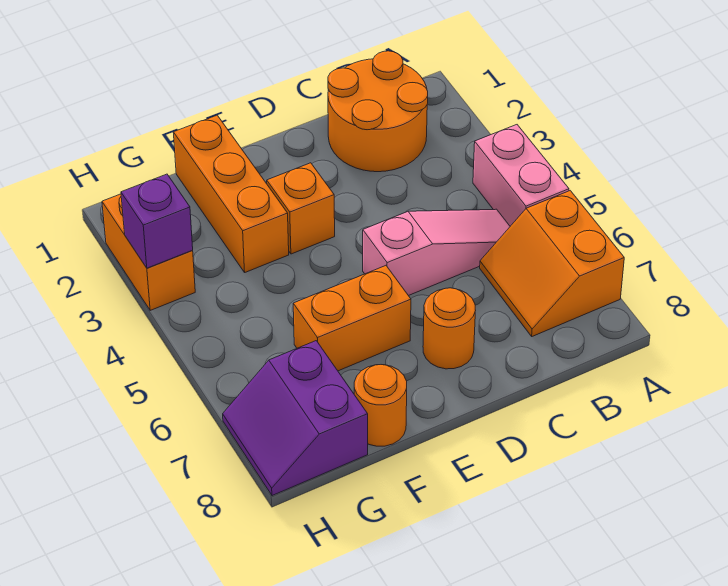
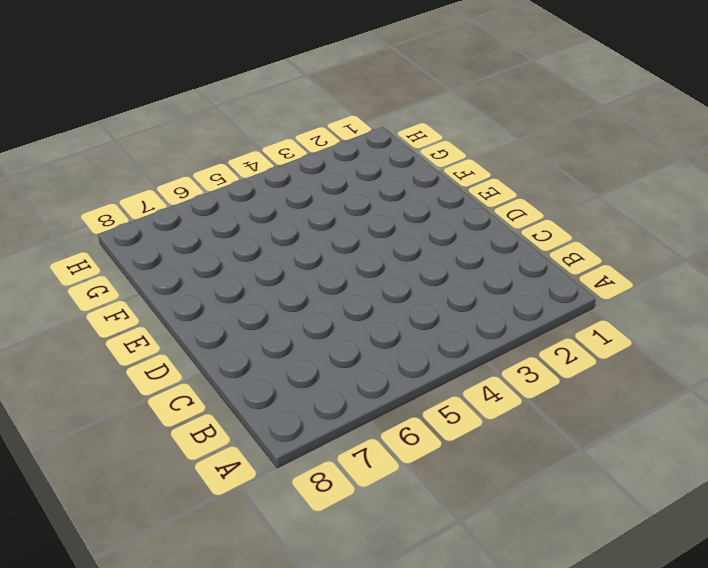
none -> pink brick A4:A5 level 1
none -> orange slope A6:B7 level 1 top A
none -> orange round brick B1:C2 level 1

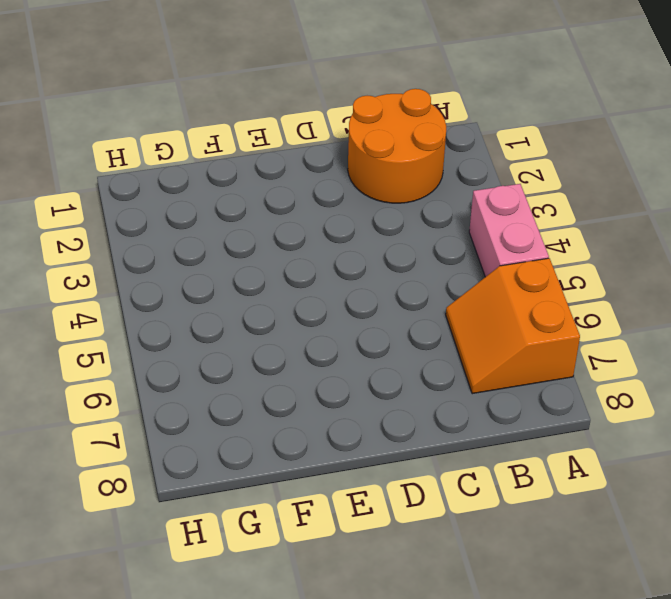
none -> pink slope B5:D5 level 1 top D
none -> orange round brick D7 level 1
none -> orange brick E3 level 1

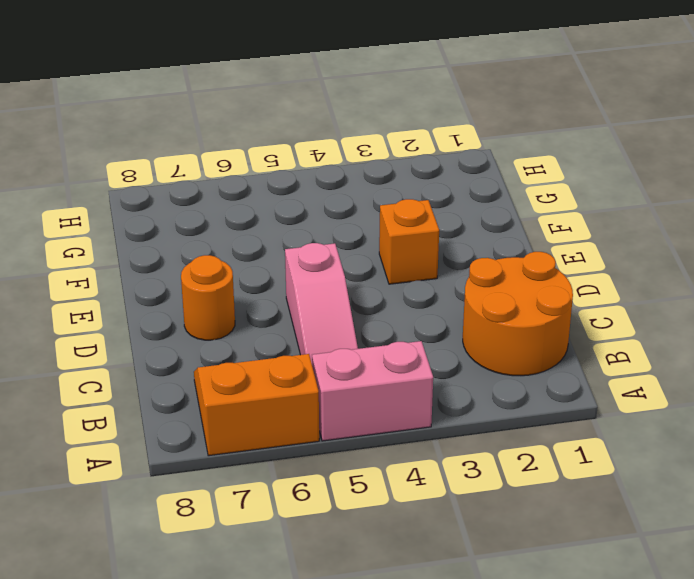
none -> orange brick E6:F6 level 1
none -> orange brick F1:F3 level 1
none -> orange round brick F8 level 1

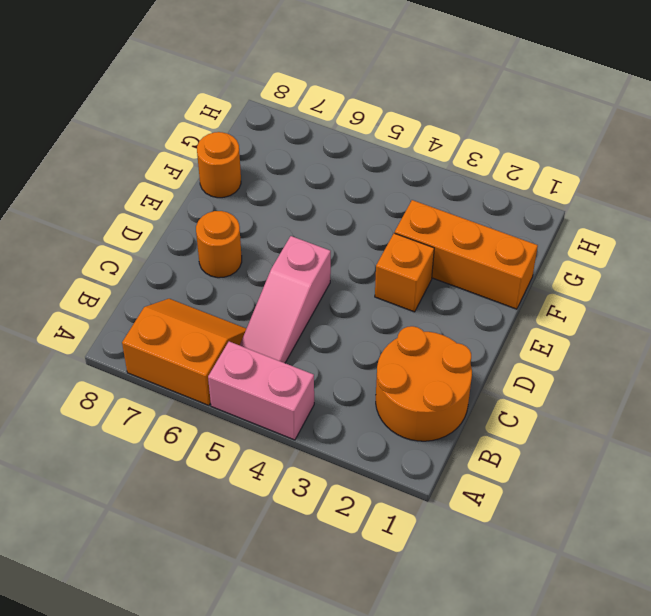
none -> orange brick E6:F6 level 1
none -> purple slope G7:H8 level 1 top G
none -> orange brick H2:H3 level 1

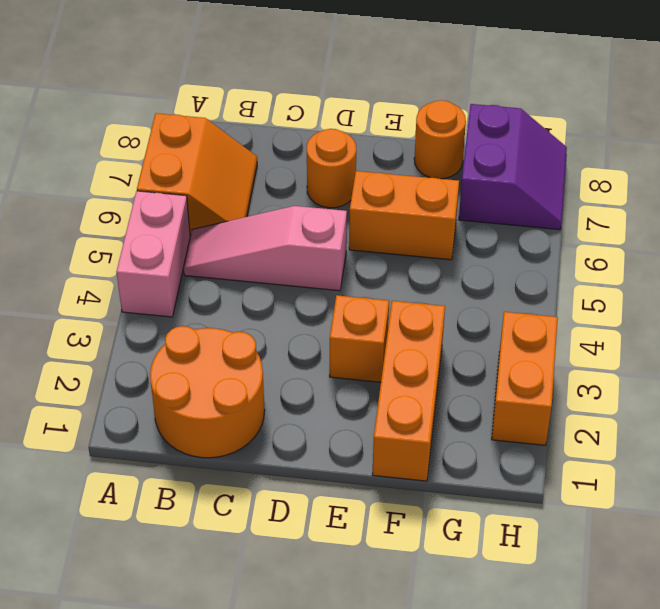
none -> purple brick H3 level 2

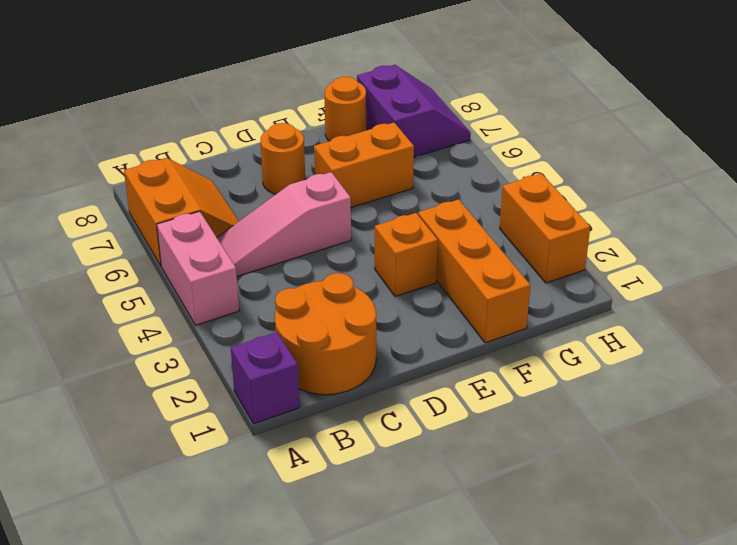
purple brick A1 level 1 -> purple brick H3 level 2

